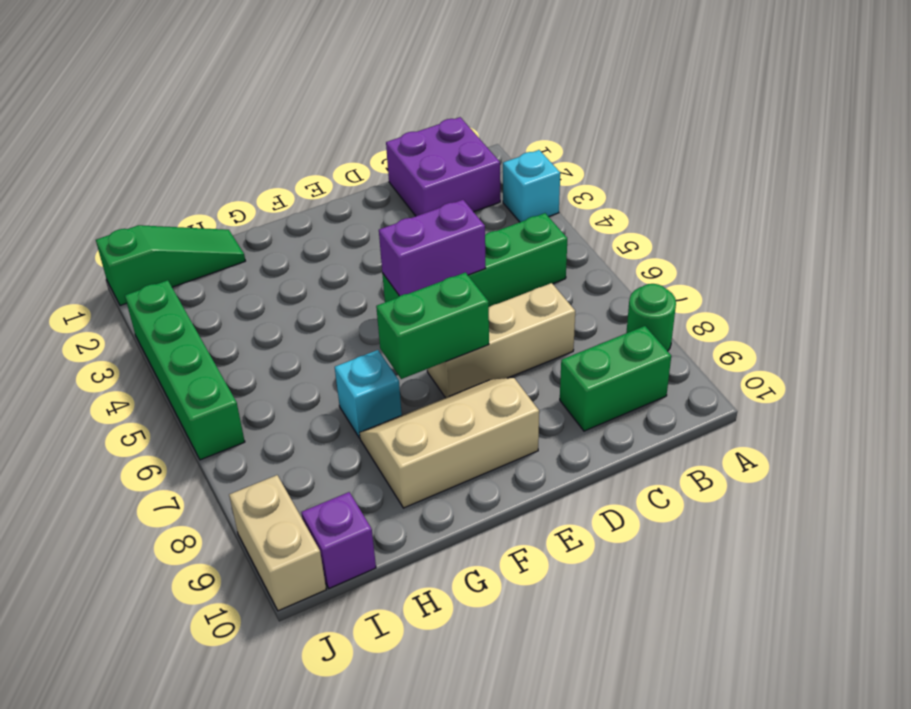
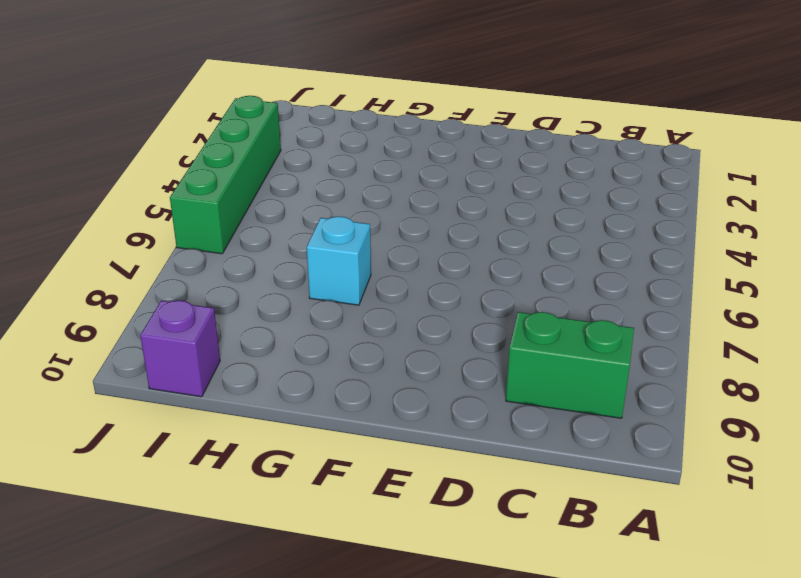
none -> cyan brick A3 level 1
none -> green round brick A8 level 1
none -> purple brick B1:C2 level 1

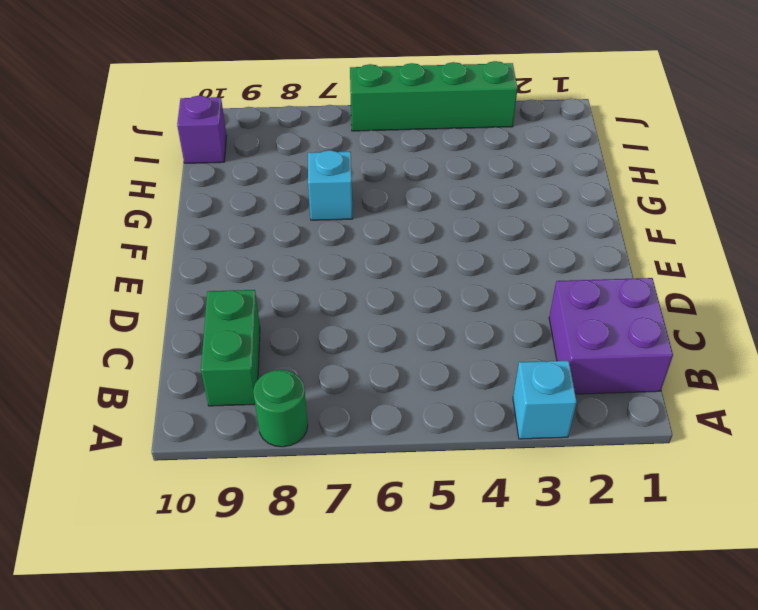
none -> green brick B5:E5 level 1
none -> tan brick C7:E7 level 1
none -> tan slope E8:G9 level 1 top 9

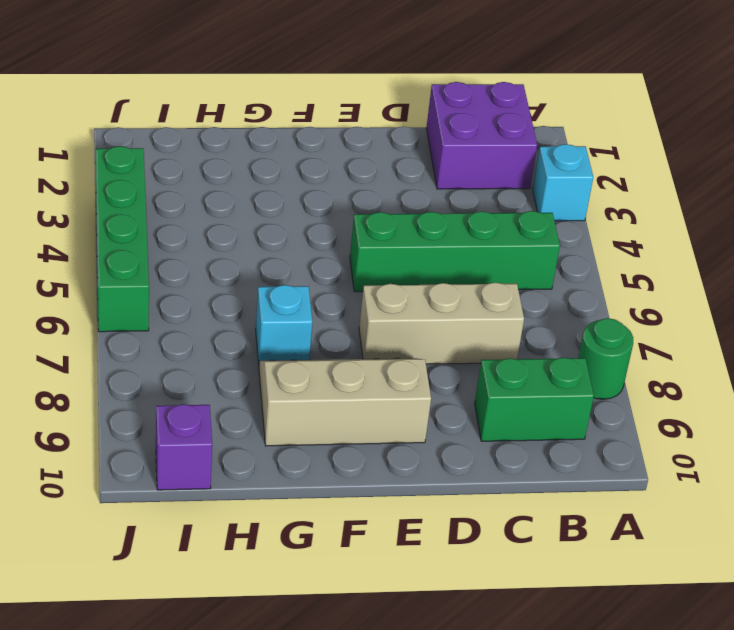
none -> green slope H1:J1 level 1 top J
none -> tan brick J9:J10 level 1
none -> purple brick D5:E5 level 2

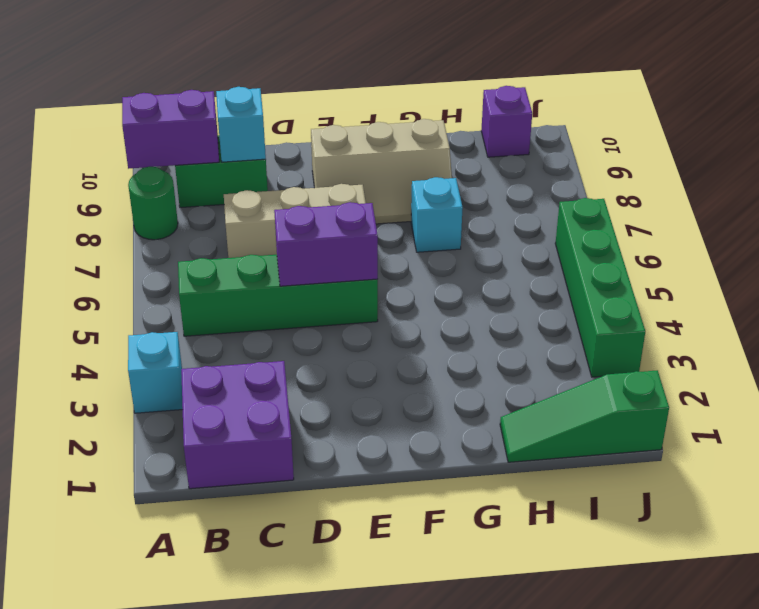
purple brick A9:B9 level 2 -> none
cyan brick C9 level 2 -> none
none -> tan brick J9:J10 level 1
none -> green brick E7:F7 level 2

